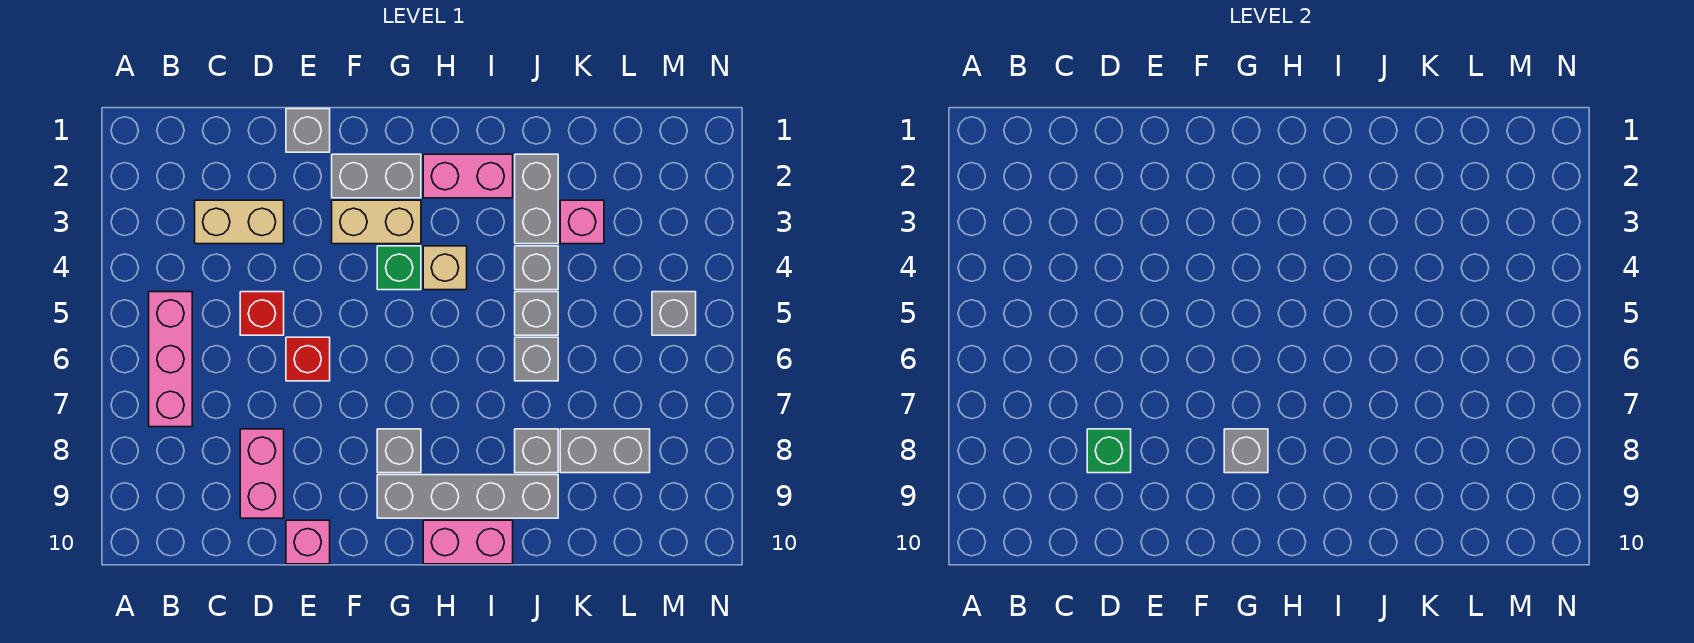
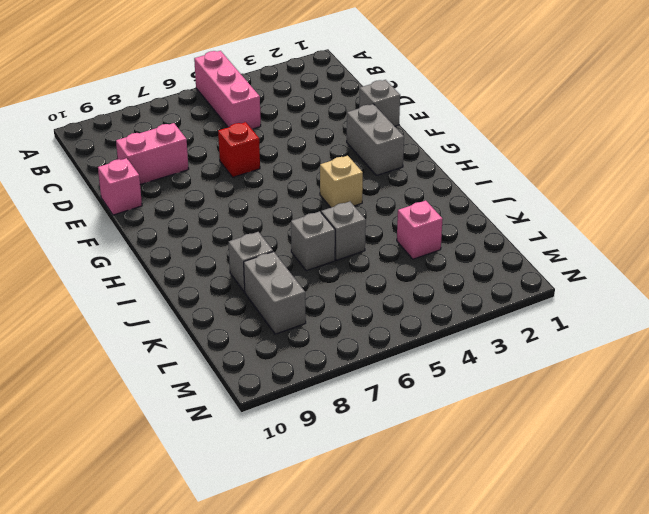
pink brick A5:C5 level 1 -> pink brick B5:B7 level 1
none -> tan brick C3:D3 level 1
none -> red brick D5 level 1
none -> tan brick F3:G3 level 1

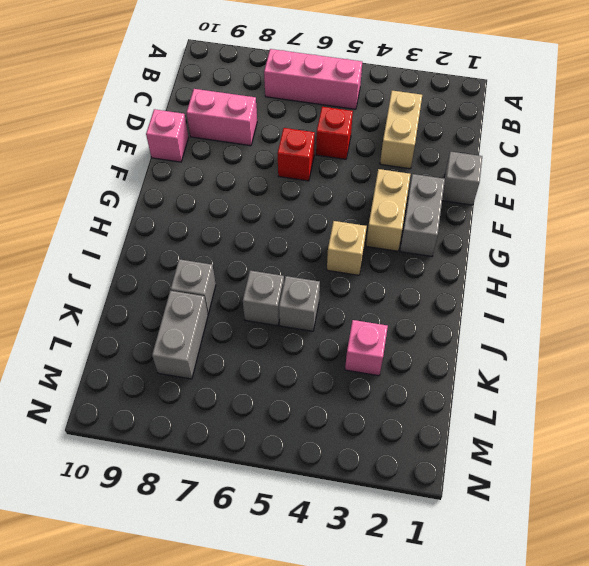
none -> green brick G4 level 1
none -> grey brick G8 level 1
none -> grey brick G9:J9 level 1

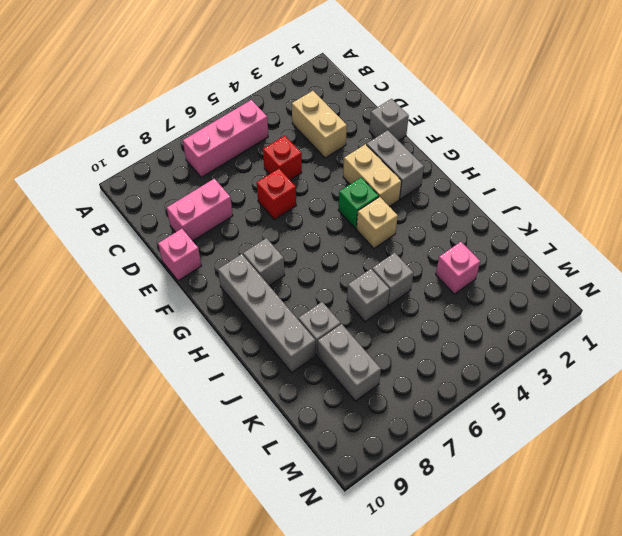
none -> pink brick H2:I2 level 1
none -> pink brick H10:I10 level 1
none -> grey brick J2:J3 level 1

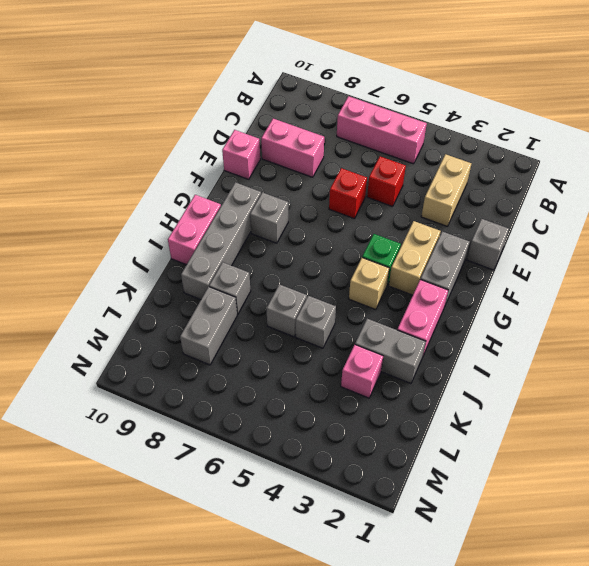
none -> grey brick J4 level 1
none -> grey brick M5 level 1
none -> green brick D8 level 2

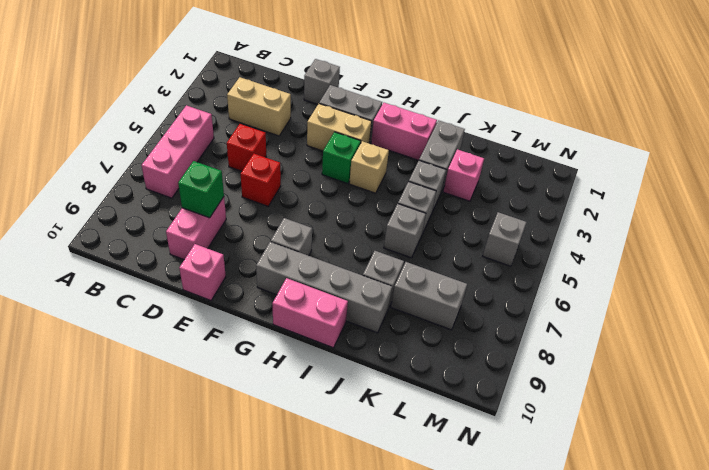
none -> grey brick G8 level 2

